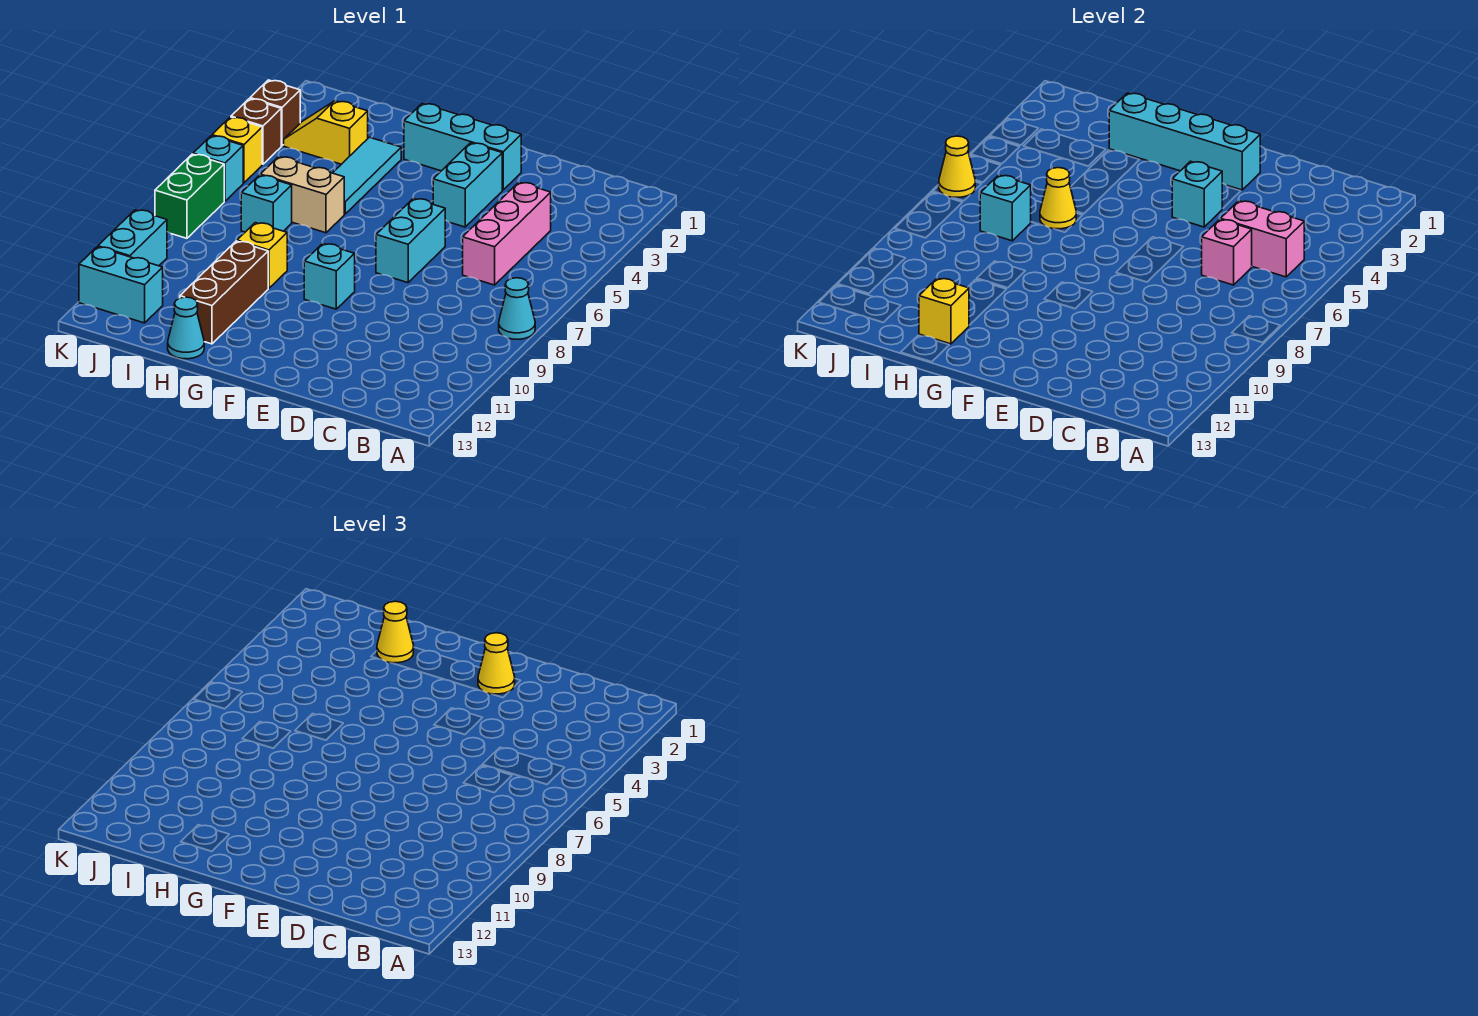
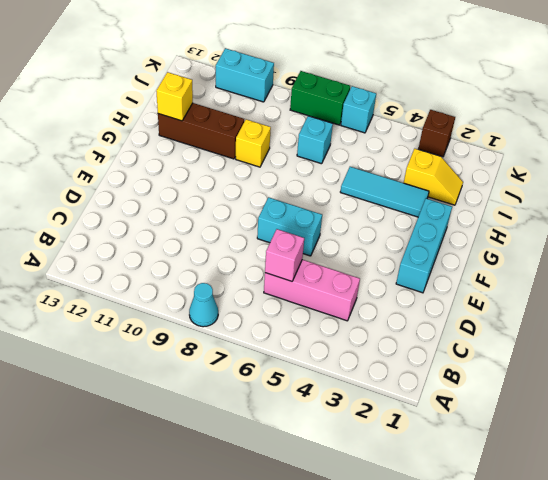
yellow slope I2:I3 level 1 top 3 -> yellow slope I3:J3 level 1 top I
none -> cyan brick E3:E4 level 1
none -> cyan brick F9 level 1
none -> tan brick H6:I6 level 1
none -> cyan cone H13 level 1

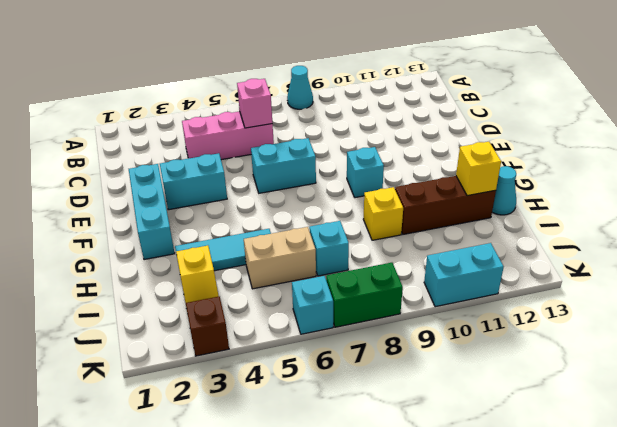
tan brick I5:I6 level 1 -> tan brick H6:I6 level 1
none -> cyan brick J12:K12 level 1
none -> brown brick K4 level 1
none -> yellow brick K5 level 1
none -> pink brick B5:C5 level 2

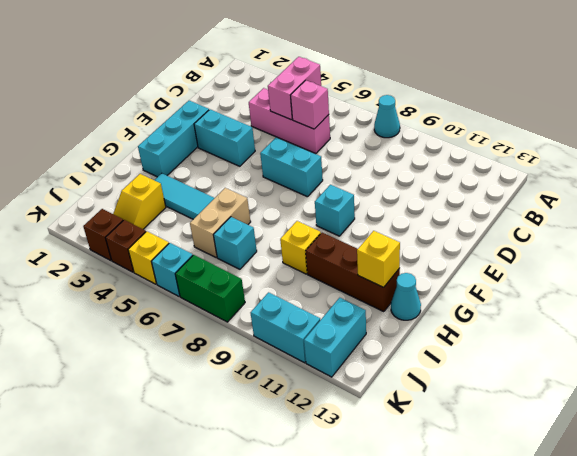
none -> cyan brick E2:H2 level 2
none -> cyan brick E4 level 2
none -> yellow cone H6 level 2
none -> cyan brick I7 level 2

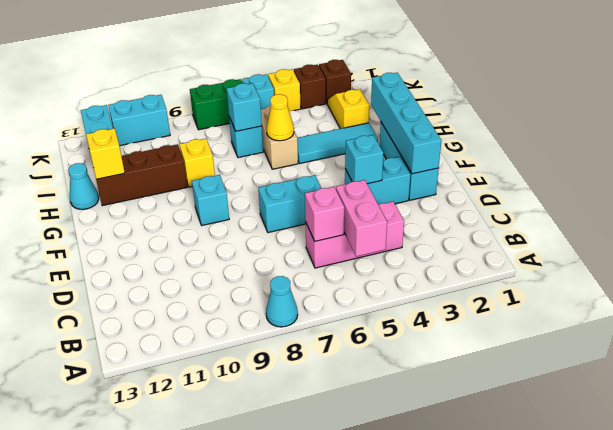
none -> yellow cone K6 level 2
none -> yellow cone E2 level 3
none -> yellow cone H2 level 3

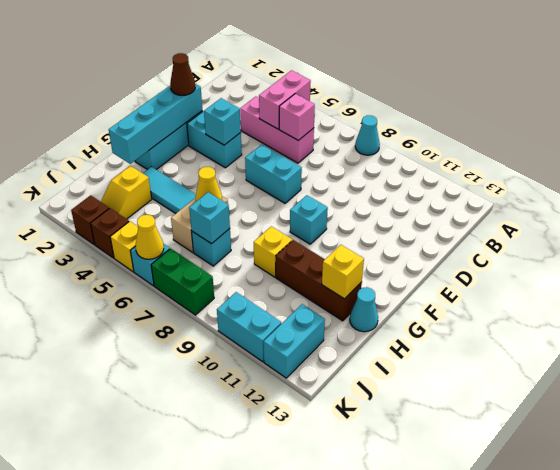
brown cone E2 level 3 -> yellow cone E2 level 3
none -> yellow cone H2 level 3

